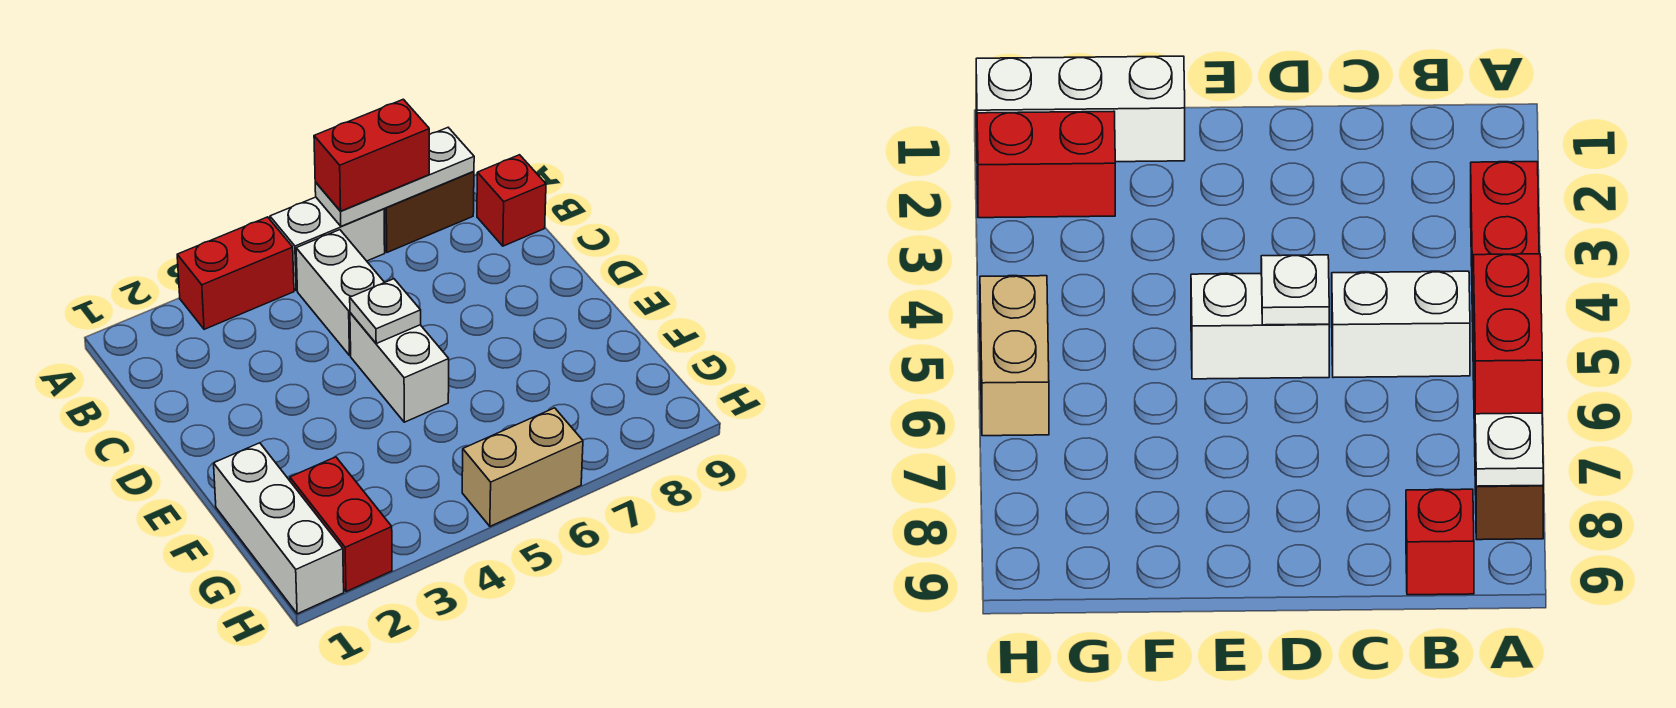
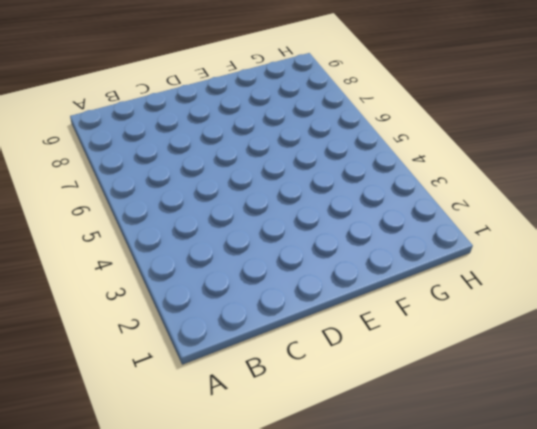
none -> red brick A3:A4 level 1
none -> white brick A5:A6 level 1
none -> brown brick A7:A8 level 1

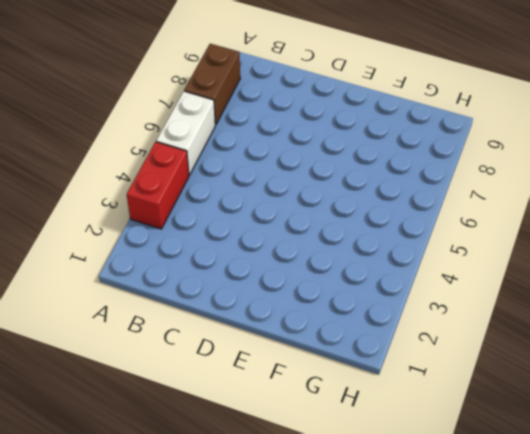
none -> white brick B5:C5 level 1
none -> red brick B9 level 1
none -> white brick D5:E5 level 1

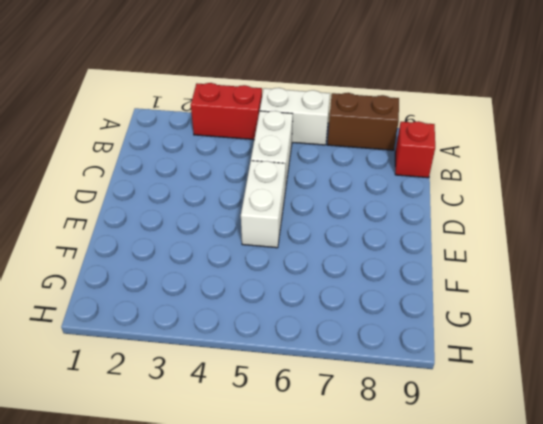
none -> white brick F1:H1 level 1
none -> red brick G2:H2 level 1
none -> tan brick H5:H6 level 1

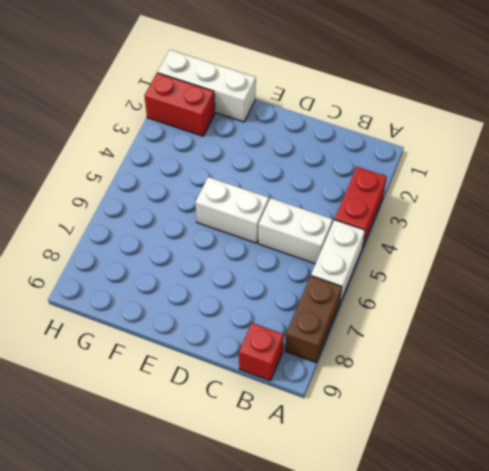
none -> tan brick H5:H6 level 1
none -> white plate A6:A8 level 2
none -> white plate D5 level 2

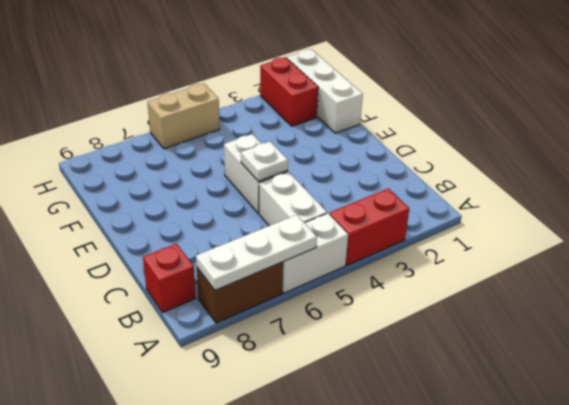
none -> red brick A6:A7 level 3

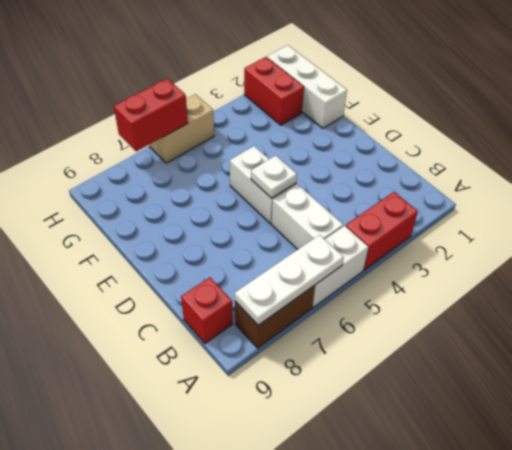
red brick H6:H7 level 2 -> red brick A6:A7 level 3

